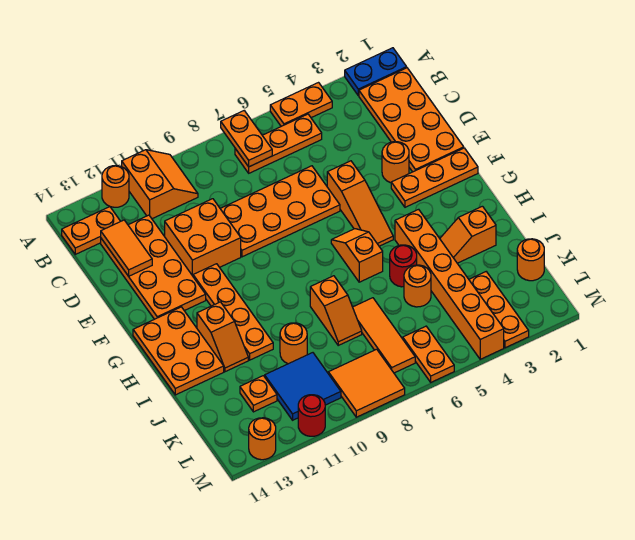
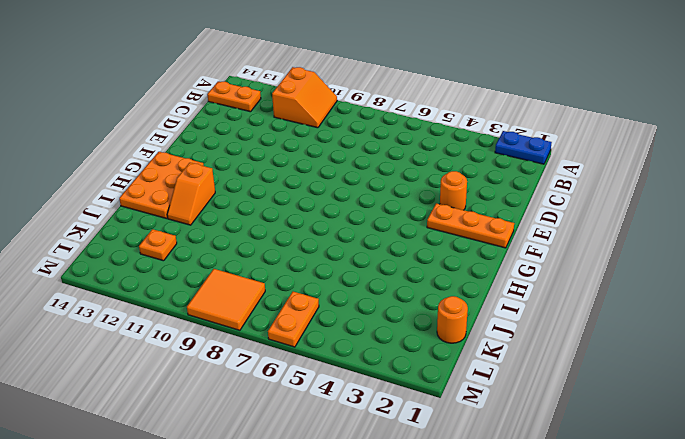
none -> orange plate A4:A5 level 1
none -> orange round brick A12 level 1
none -> orange plate B1:E2 level 1
none -> orange plate B5:B7 level 1

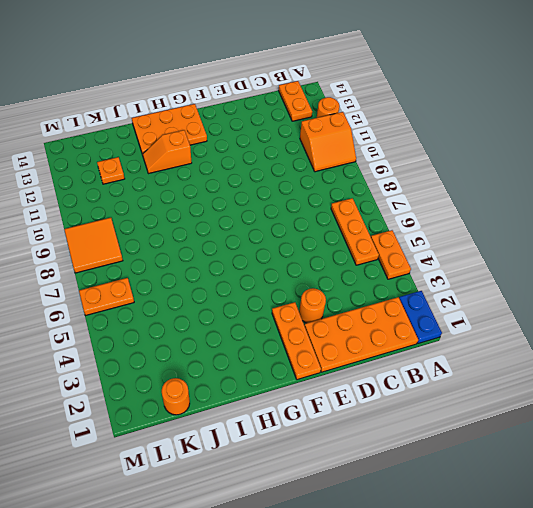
none -> orange plate C12:F13 level 1
none -> orange plate D6:E9 level 1
none -> orange brick D10:E11 level 1
none -> orange slope E5:G5 level 1 top E

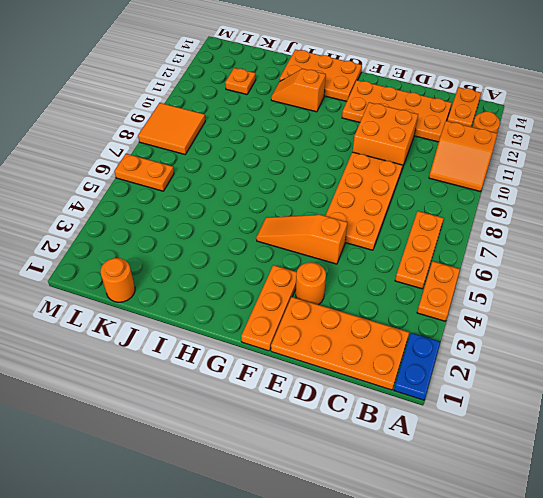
none -> orange plate F11:I11 level 1
none -> orange slope G6:H6 level 1 top H
none -> orange brick H4:M4 level 1
none -> orange slope I2:I3 level 1 top 2

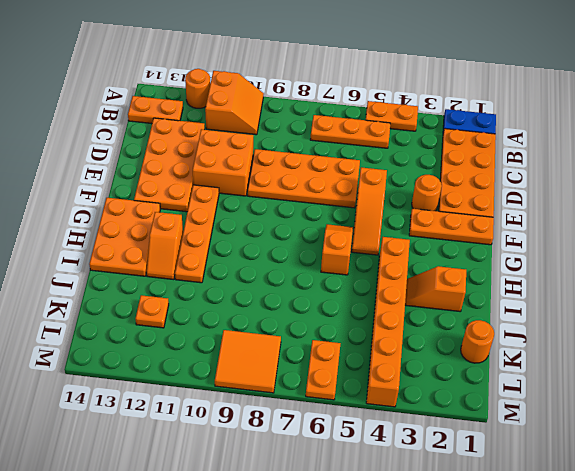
none -> red round brick I5 level 1
none -> orange slope I8:J8 level 1 top I
none -> orange round brick J5 level 1
none -> orange tile J7:L7 level 1

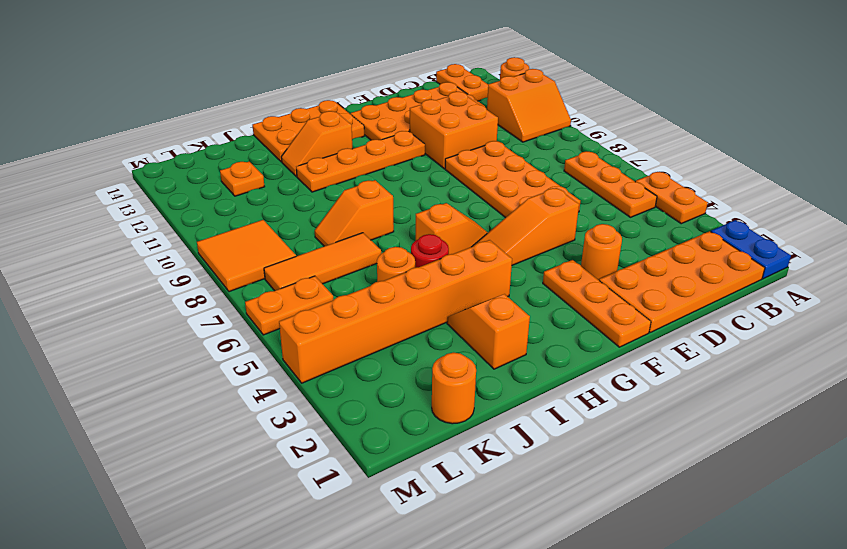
none -> orange round brick J10 level 1
none -> orange plate K3:M3 level 1
none -> blue tile K10:L11 level 1
none -> red round brick M11 level 1

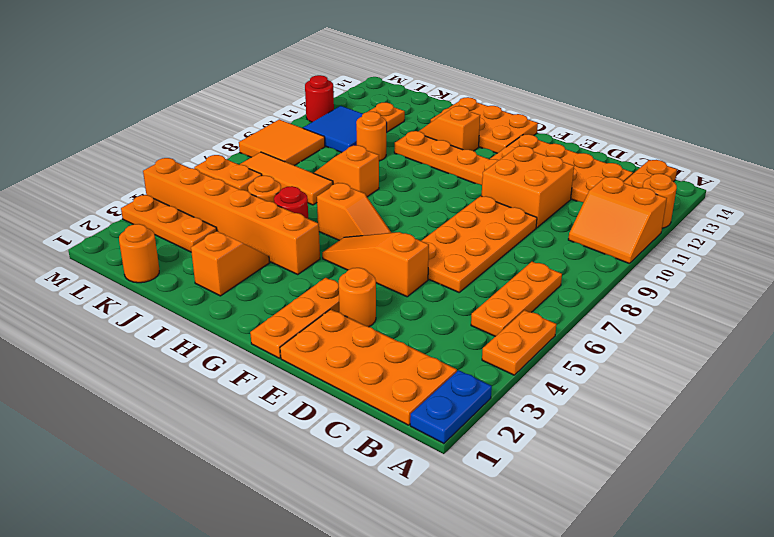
none -> orange round brick M13 level 1
none -> orange plate A7:B7 level 2
none -> orange tile C13:D13 level 2

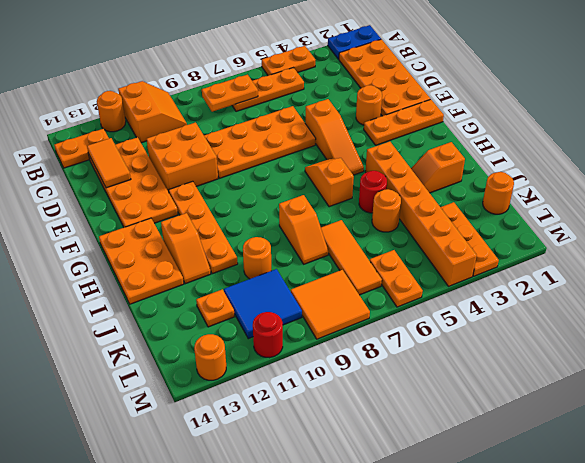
orange plate B7:B8 level 2 -> orange plate A7:B7 level 2

